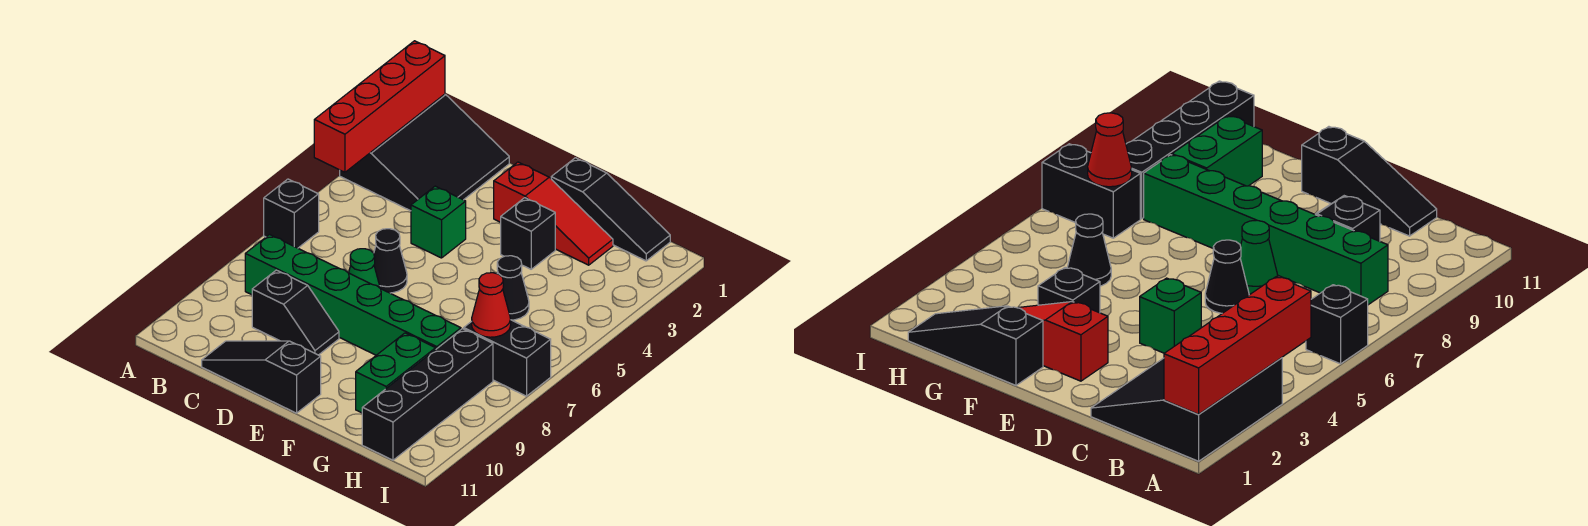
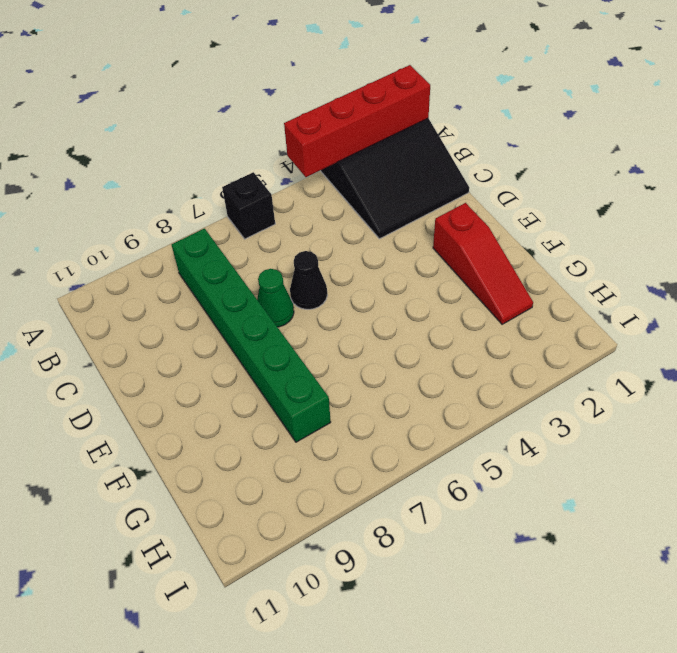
none -> black slope C9:D9 level 1 top C
none -> black slope C11:E11 level 1 top E
none -> green brick D4 level 1

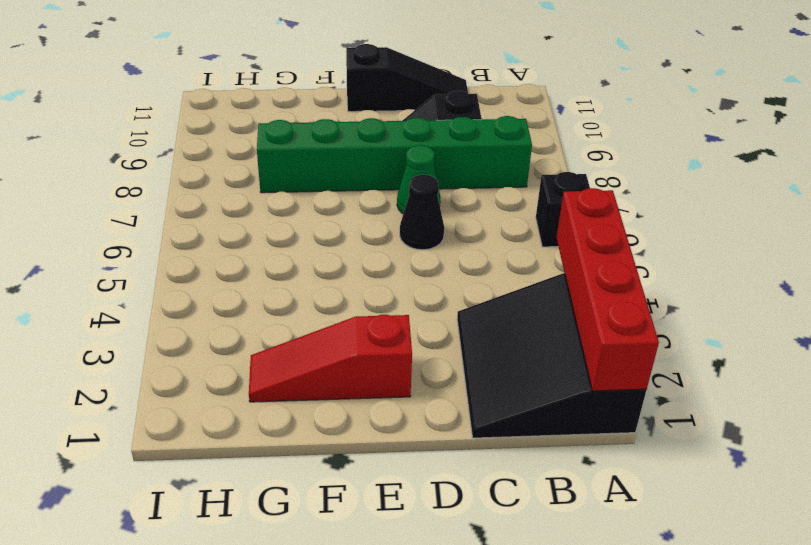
none -> green brick D4 level 1
none -> black slope F1:H1 level 1 top F
none -> black brick F3 level 1

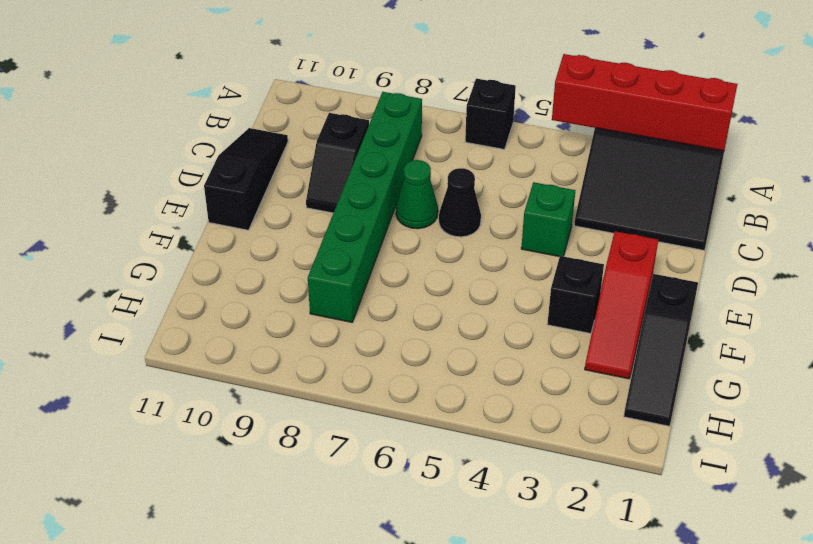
none -> black cone G5 level 1
none -> green brick G9:G10 level 1
none -> black brick H7:I7 level 1

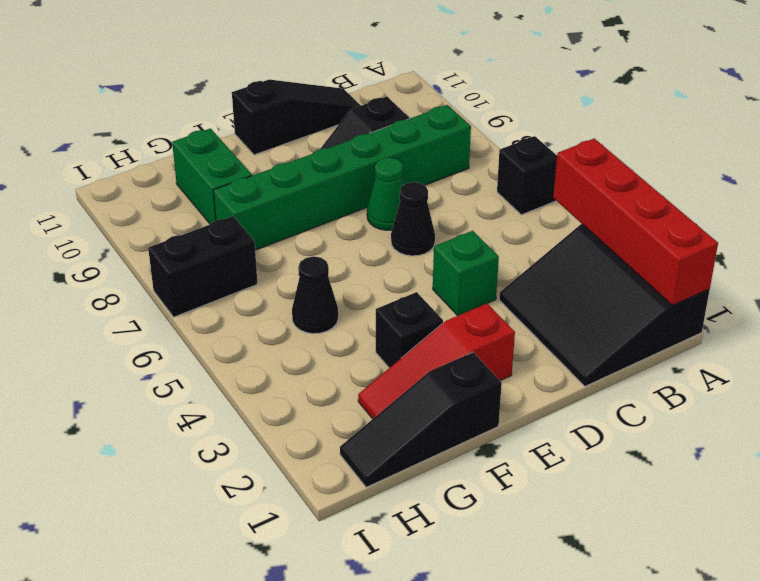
none -> black brick H8:H11 level 1
none -> red cone H7 level 2

